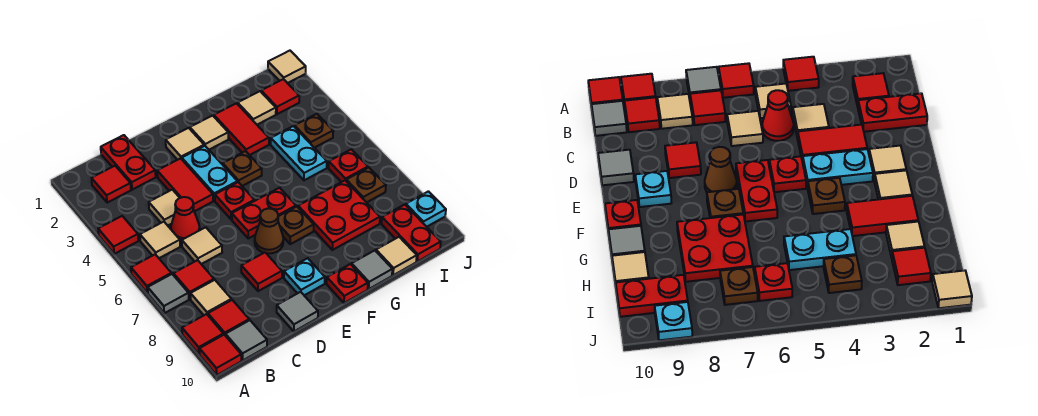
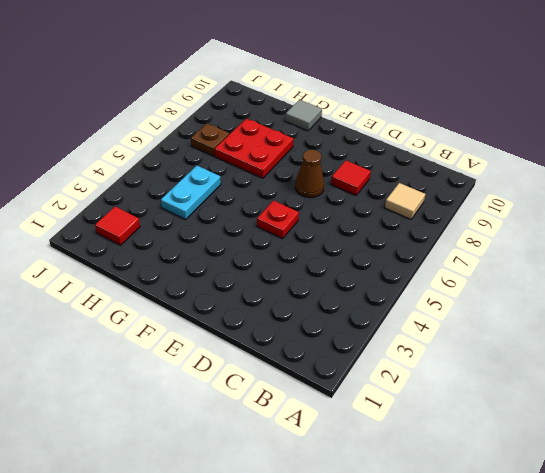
none -> red tile A4 level 1
none -> red tile A6 level 1
none -> grey tile A7 level 1
none -> red tile A9 level 1

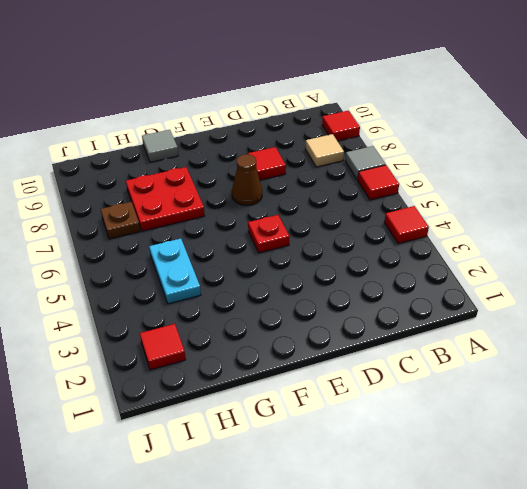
none -> red tile A10 level 1
none -> red tile B2 level 1
none -> tan tile B5 level 1
none -> red tile B7 level 1

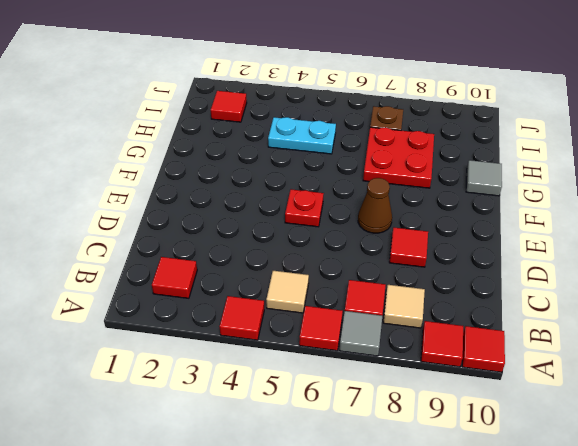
none -> red tile B9 level 1
none -> grey tile B10 level 1
none -> red plate C1:C2 level 1
none -> tan tile C4 level 1

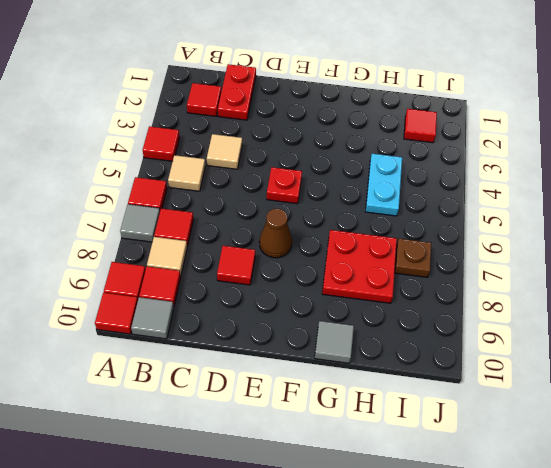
none -> red cone C5 level 1
none -> tan tile C6 level 1
none -> red tile D3:D4 level 1
none -> grey tile D10 level 1

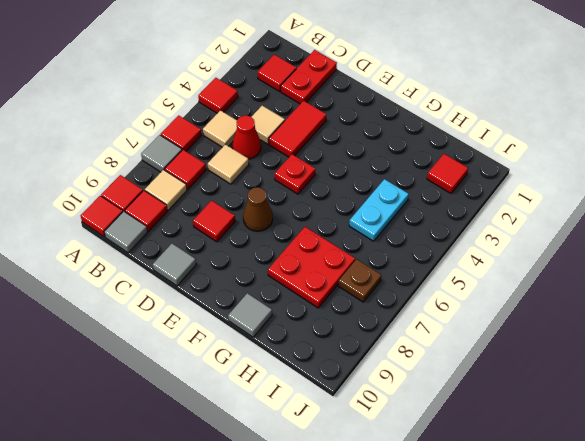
none -> tan tile E2 level 1
none -> cyan plate E3:E4 level 1
none -> red plate E6:F6 level 1
none -> cyan plate E9 level 1

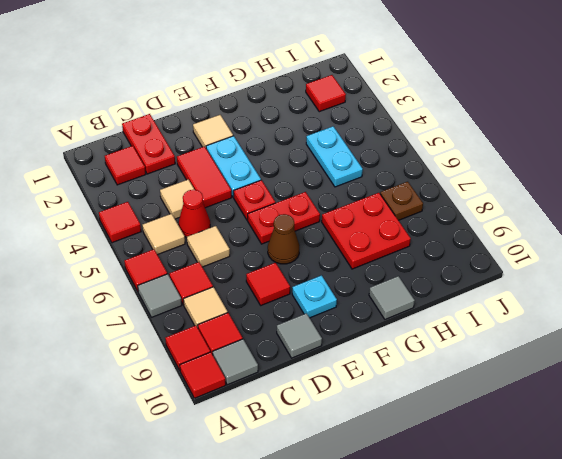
none -> tan tile F2 level 1
none -> brown plate F4 level 1
none -> brown plate F7 level 1
none -> red plate F10 level 1

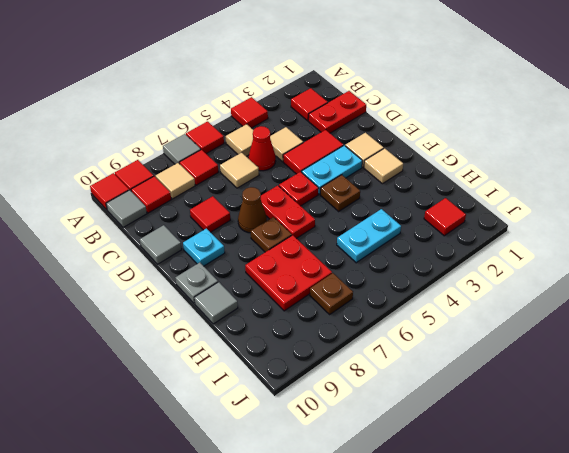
grey plate F10 level 1 -> red plate F10 level 1
none -> red tile G2:G3 level 1
none -> tan tile H2 level 1
none -> tan tile H10 level 1
none -> brown plate I4 level 1

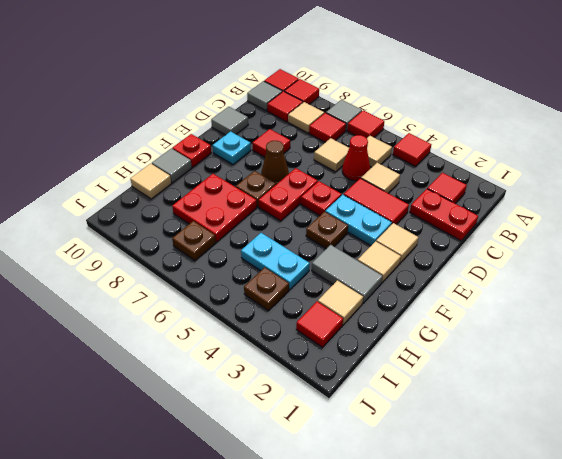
grey tile G2:G3 level 1 -> red tile G2:G3 level 1
none -> red plate I6 level 1
none -> red plate I9:I10 level 1
none -> tan tile J1 level 1
none -> cyan plate J9 level 1

